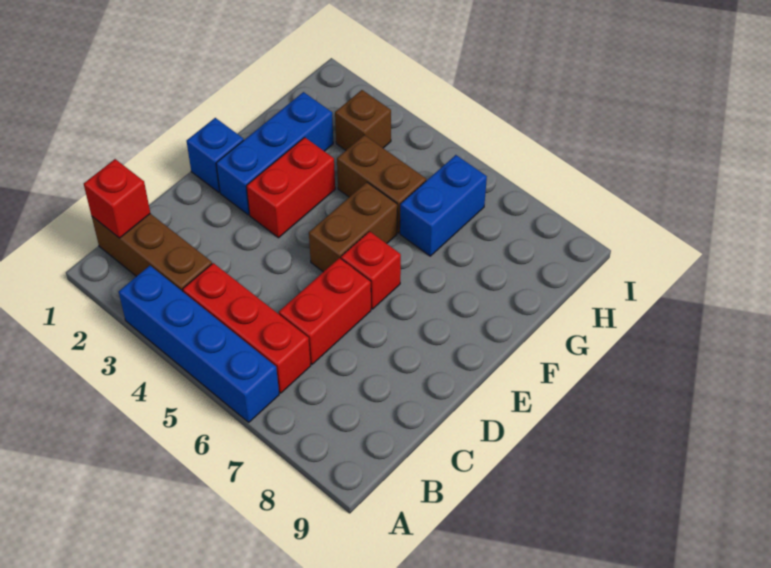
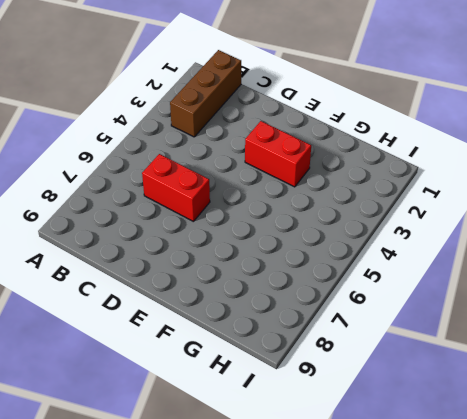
none -> blue brick A3:A6 level 1
none -> red brick B4:B6 level 1
none -> blue brick E1 level 1

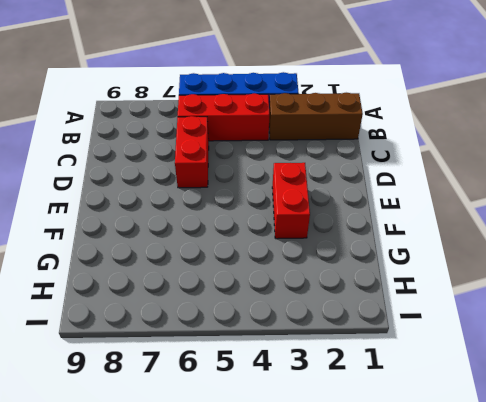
none -> blue brick E1 level 1
none -> blue brick E2:G2 level 1
none -> brown brick E5:F5 level 1

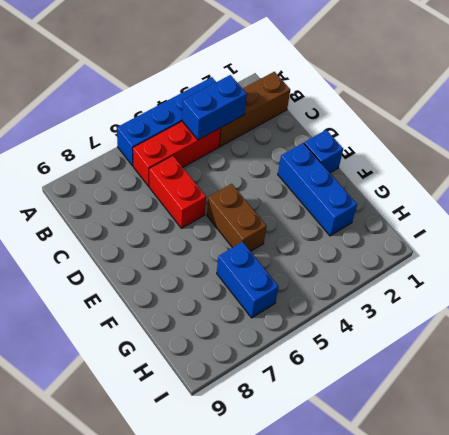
blue brick B3:B4 level 2 -> none
none -> red brick E3:F3 level 1
none -> red brick E6 level 1
none -> brown brick G4:G5 level 1

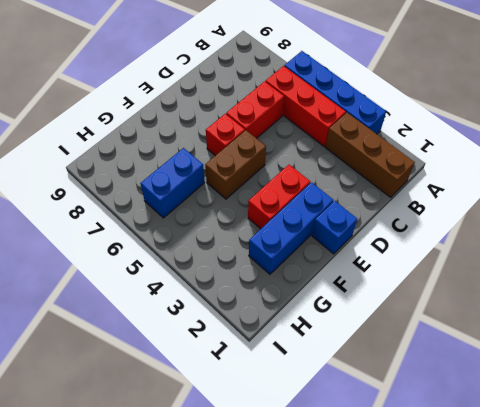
none -> brown brick G4:G5 level 1
none -> brown brick H3 level 1
none -> red brick B1 level 2

